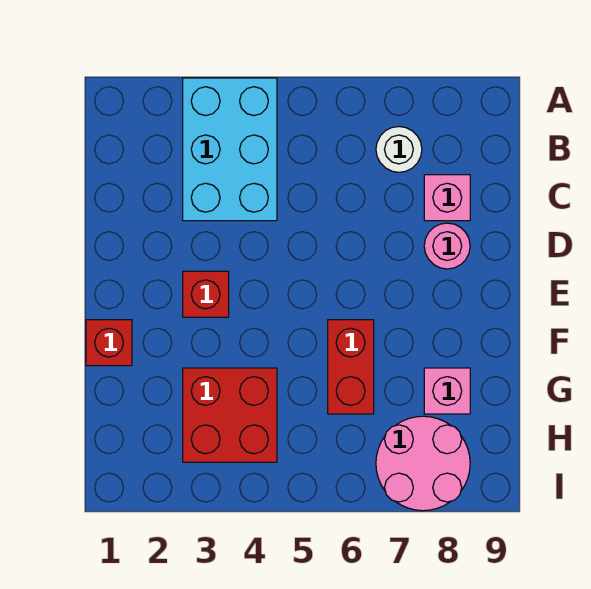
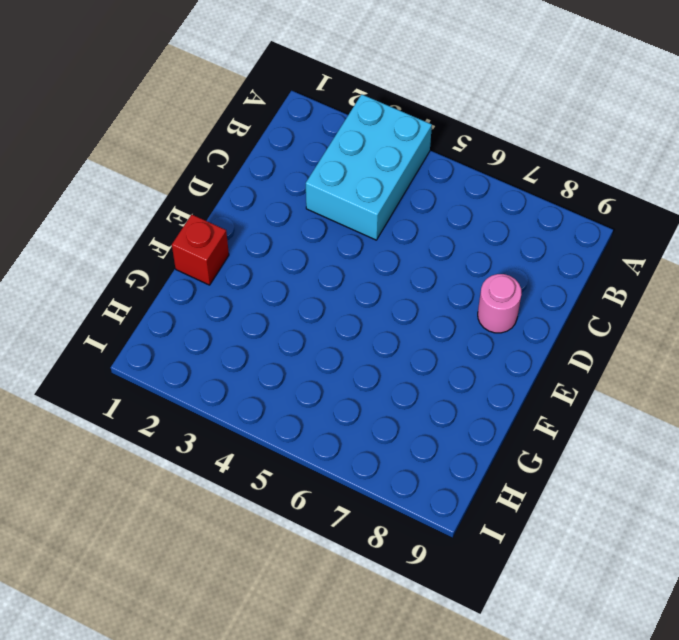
none -> white round brick B7 level 1
none -> pink brick C8 level 1

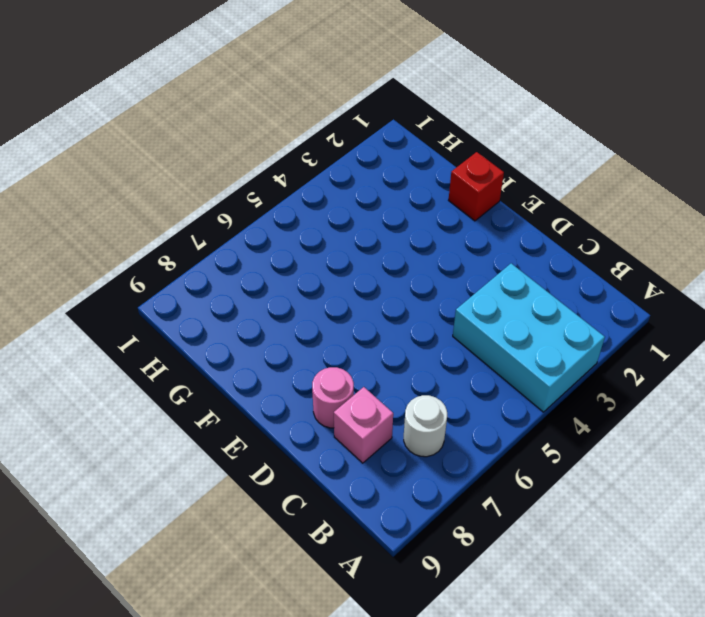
none -> red brick E3 level 1
none -> red brick F6:G6 level 1

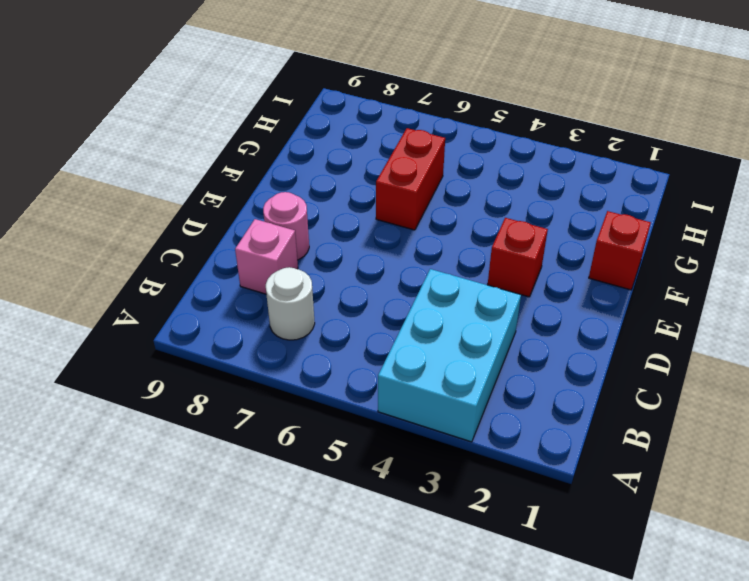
none -> red brick G3:H4 level 1
none -> pink brick G8 level 1

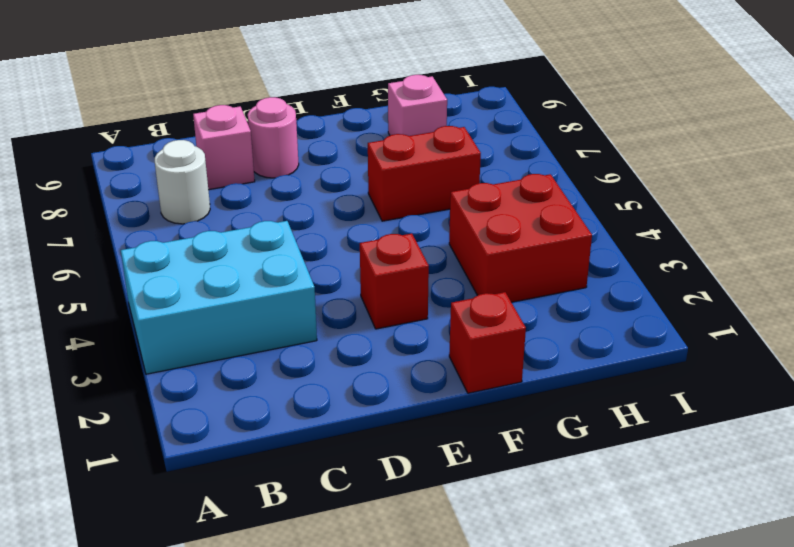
none -> pink round brick H7:I8 level 1

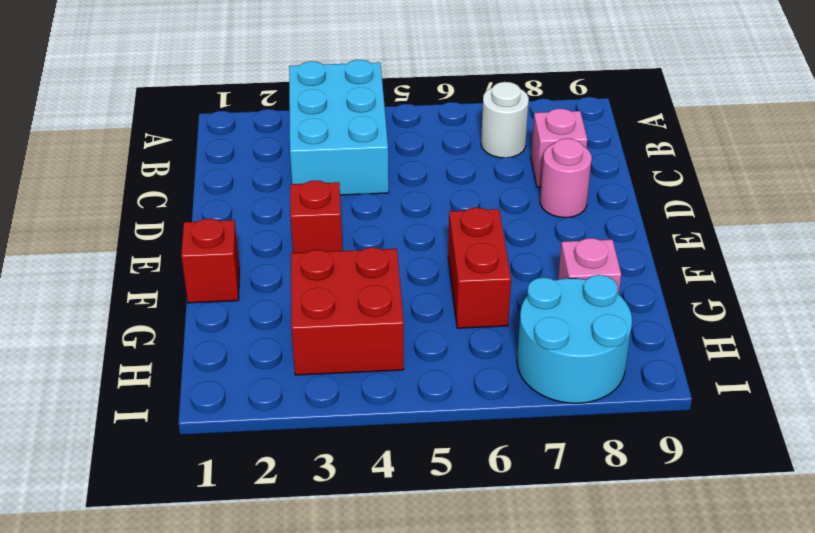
cyan round brick H7:I8 level 1 -> pink round brick H7:I8 level 1

